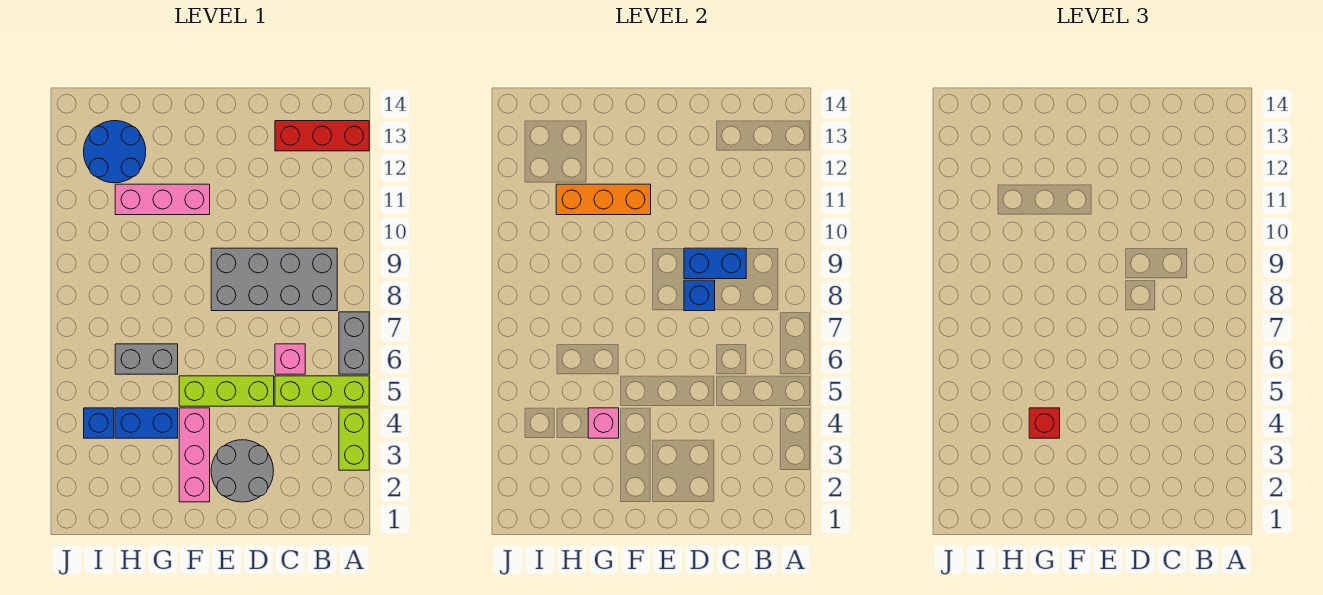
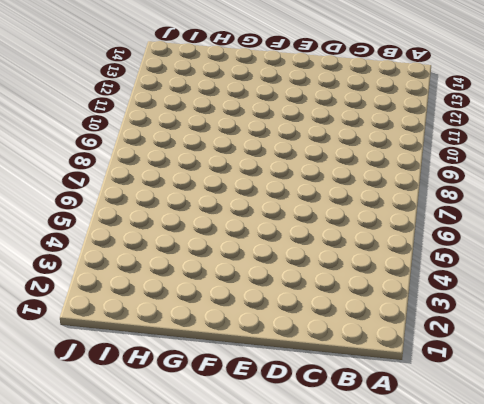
none -> lime brick A3:A4 level 1
none -> lime brick A5:C5 level 1
none -> grey brick A6:A7 level 1

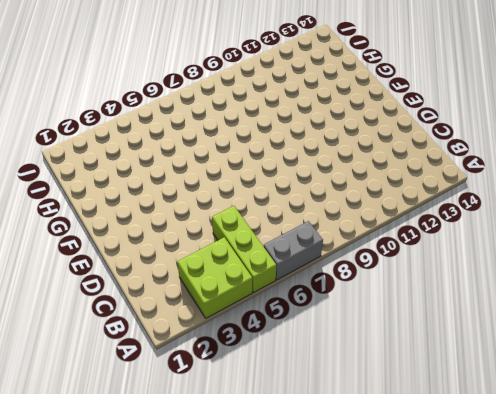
lime brick A3:B4 level 1 -> lime brick A3:A4 level 1
none -> red brick A13:C13 level 1
none -> grey brick B8:E9 level 1
none -> pink brick C6 level 1

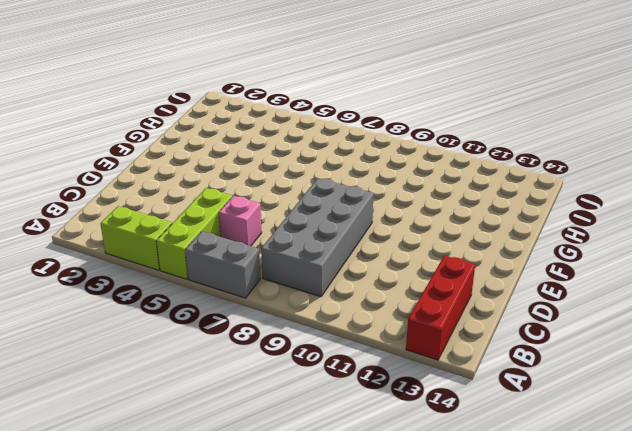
none -> grey round brick D2:E3 level 1
none -> lime brick D5:F5 level 1
none -> pink brick F2:F4 level 1

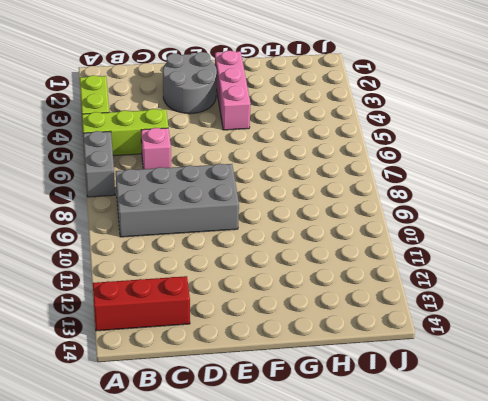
none -> lime brick D5:F5 level 1
none -> pink brick F11:H11 level 1
none -> blue brick G4:H4 level 1

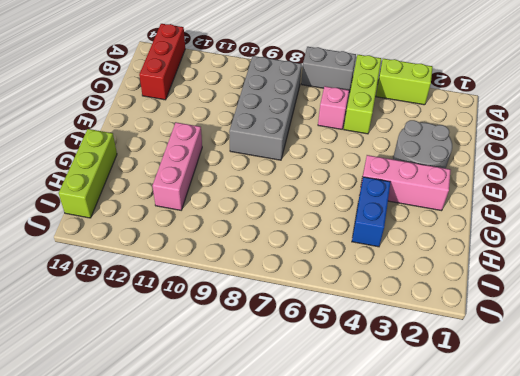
lime brick G14:I14 level 1 -> lime brick D5:F5 level 1
none -> grey brick G6:H6 level 1
none -> blue round brick H12:I13 level 1
none -> blue brick I4 level 1

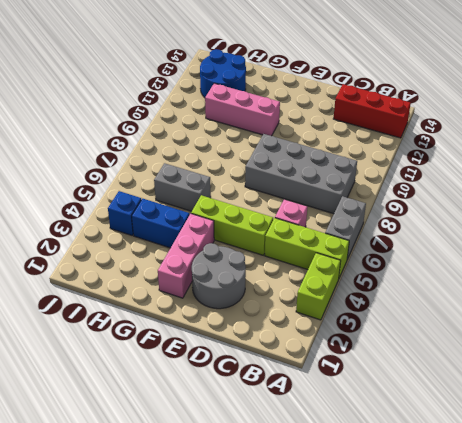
none -> blue brick C9:D9 level 2
none -> blue brick D8 level 2
none -> orange brick F11:H11 level 2

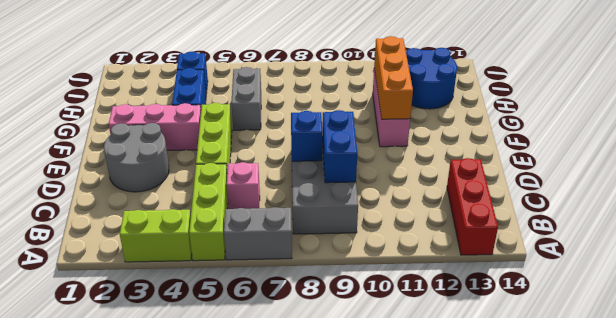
none -> pink brick G4 level 2
none -> red brick G4 level 3

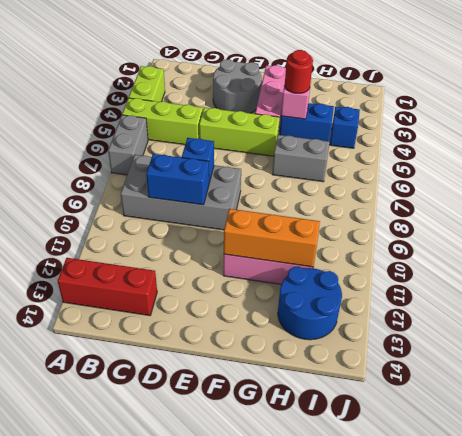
red round brick G4 level 3 -> red brick G4 level 3
none -> pink brick C6 level 1

